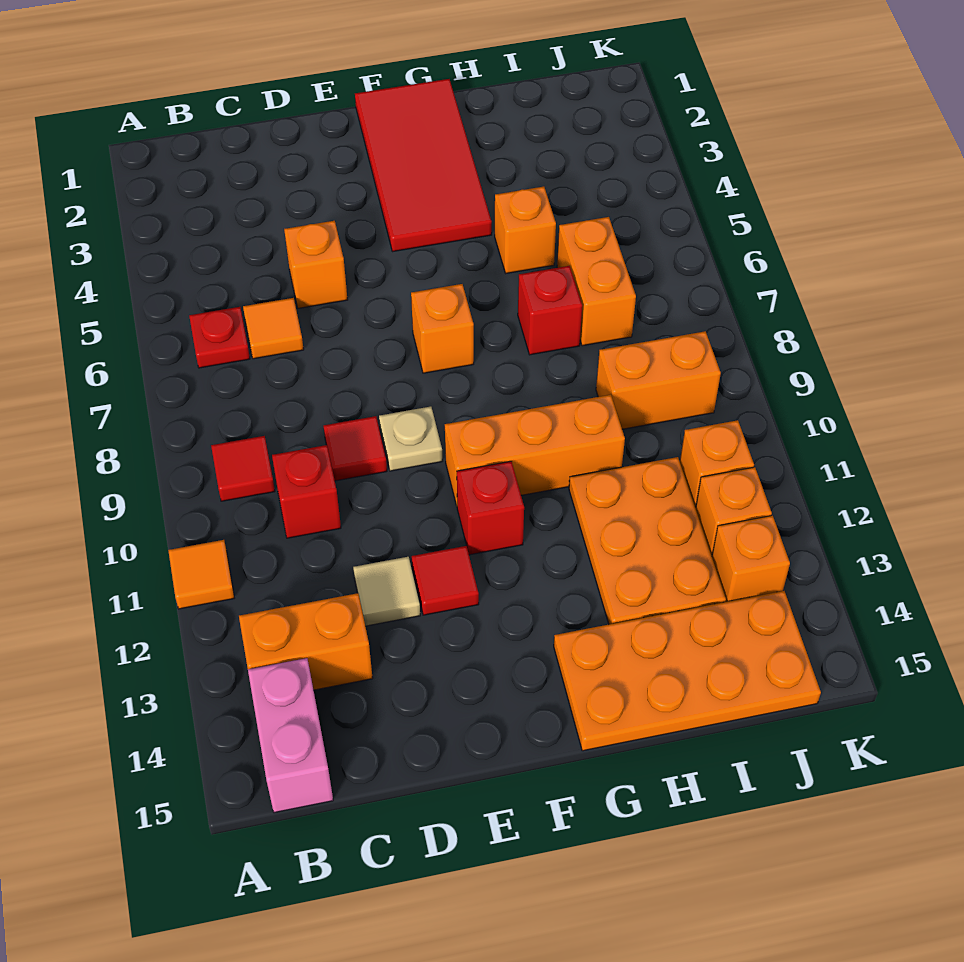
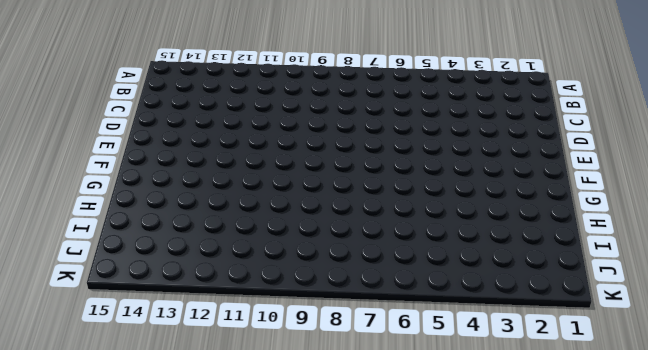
none -> orange tile A11 level 1
none -> red plate B6 level 1
none -> red tile B9 level 1

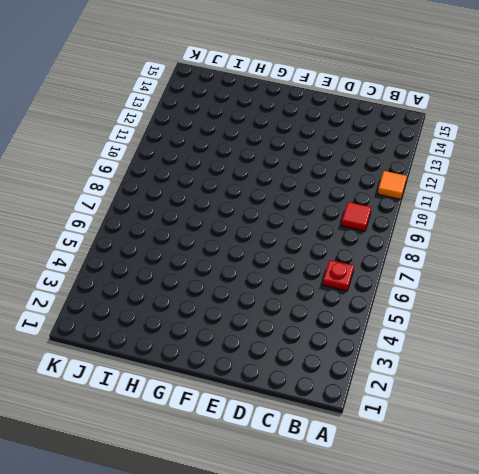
none -> orange brick B13:C13 level 1
none -> pink brick B14:B15 level 1
none -> orange tile C6 level 1

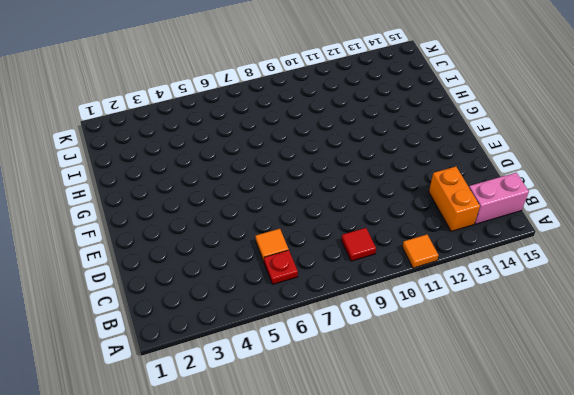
none -> red brick C10 level 1
none -> orange brick D5 level 1
none -> red tile D9 level 1

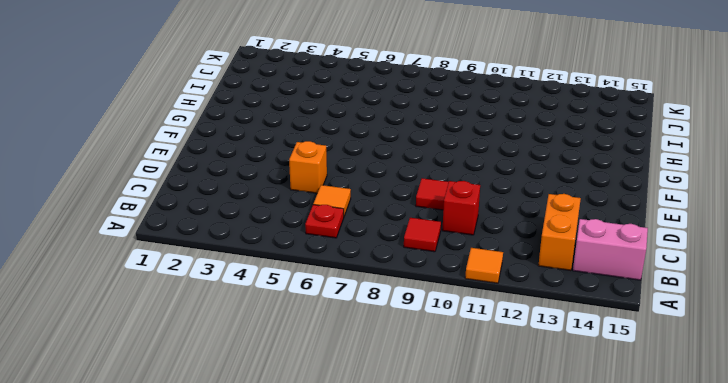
none -> tan tile D12 level 1
none -> tan plate E9 level 1
none -> red tile E12 level 1

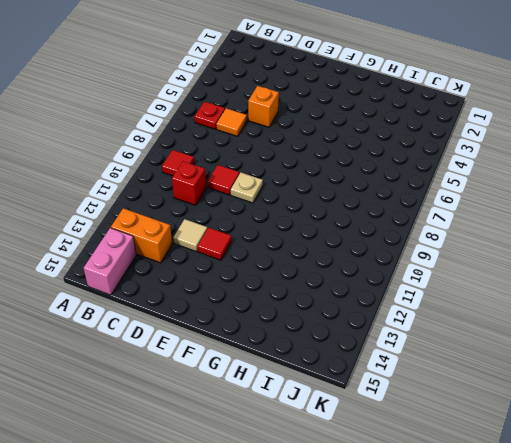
none -> orange tile A11 level 1
none -> red tile F1:G4 level 1
none -> orange brick F7 level 1

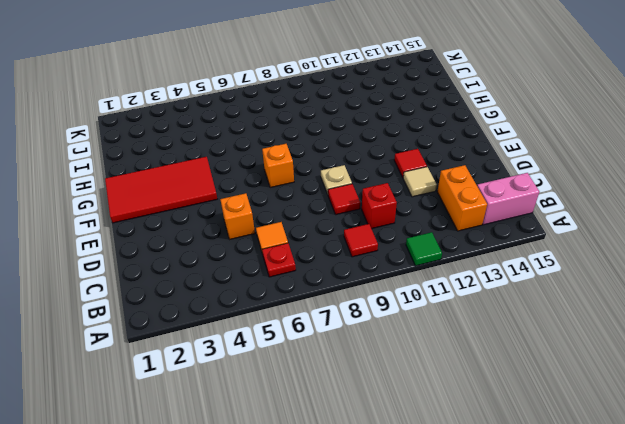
green tile A11 level 1 -> orange tile A11 level 1
none -> orange brick F10:H10 level 1
none -> red brick F11 level 1
none -> orange plate G14:J15 level 1

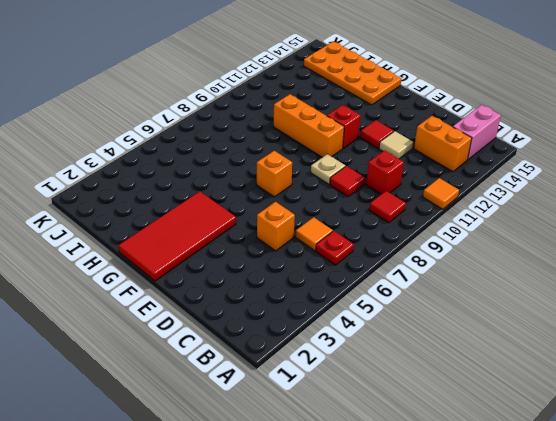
none -> orange brick H5 level 1
none -> red brick H7 level 1
none -> orange plate H11:I13 level 1

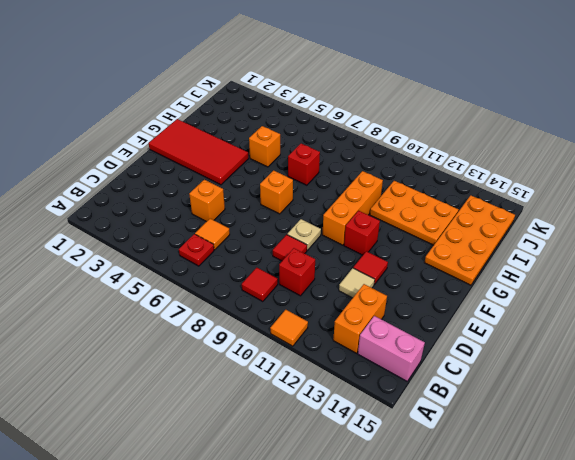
none -> orange brick I6:I7 level 1
none -> orange brick I9:J9 level 1
none -> orange brick J11 level 1

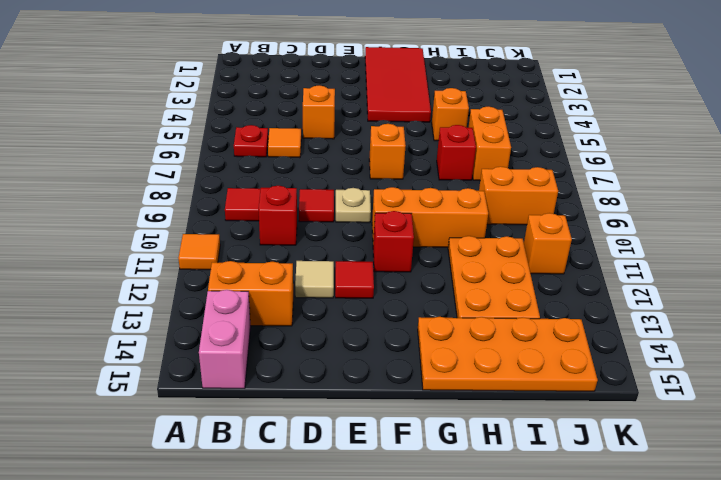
none -> orange brick J12 level 1
none -> orange brick J13 level 1

